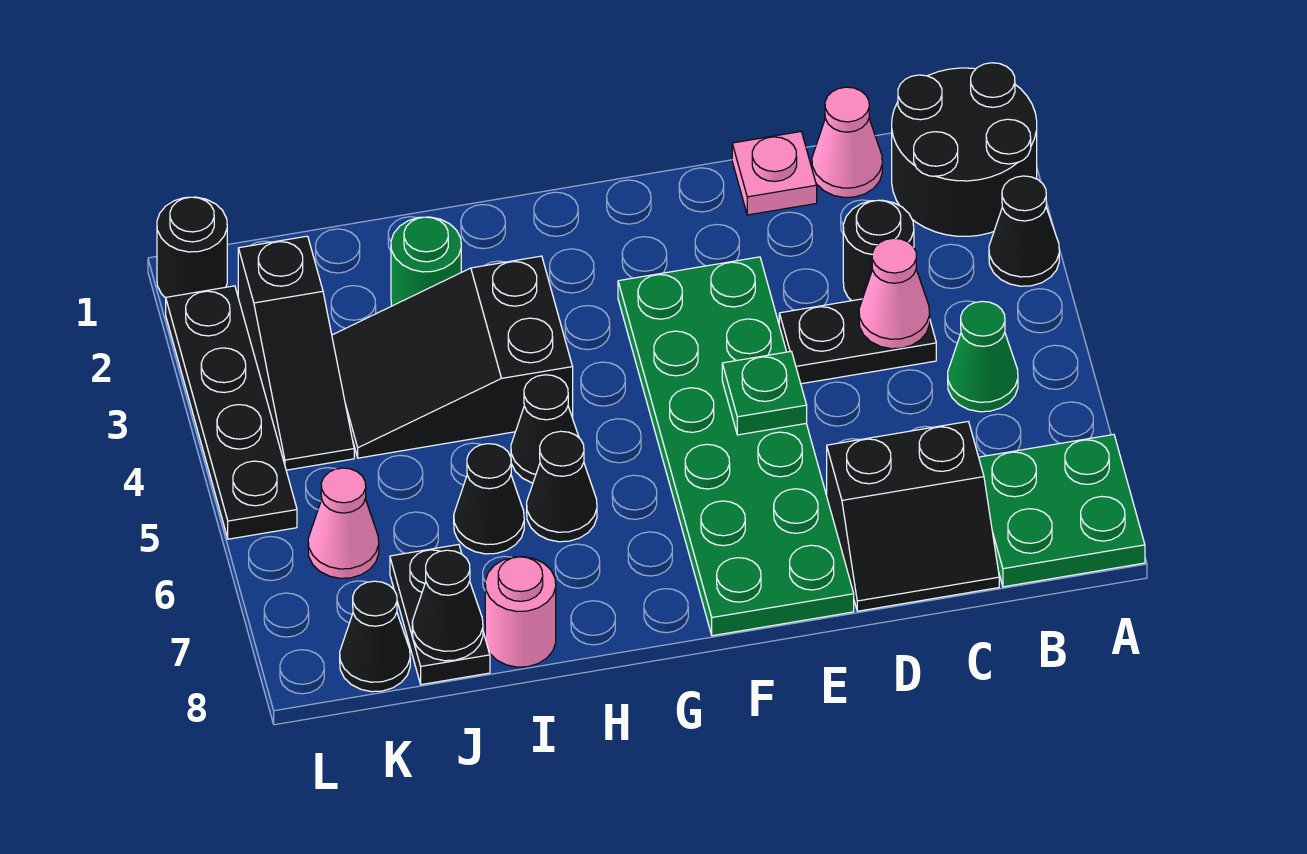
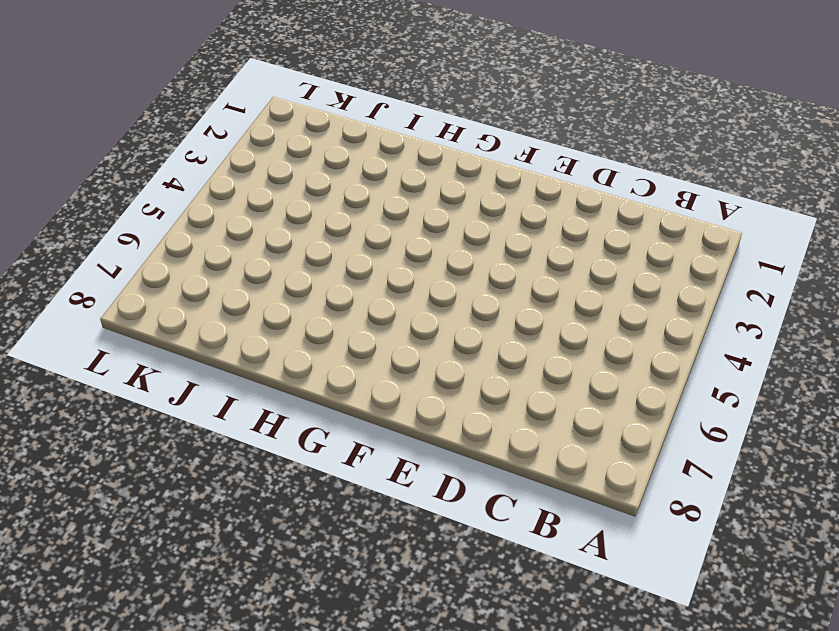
none -> black round brick A1:B2 level 1
none -> black cone A3 level 1
none -> green plate A7:B8 level 1

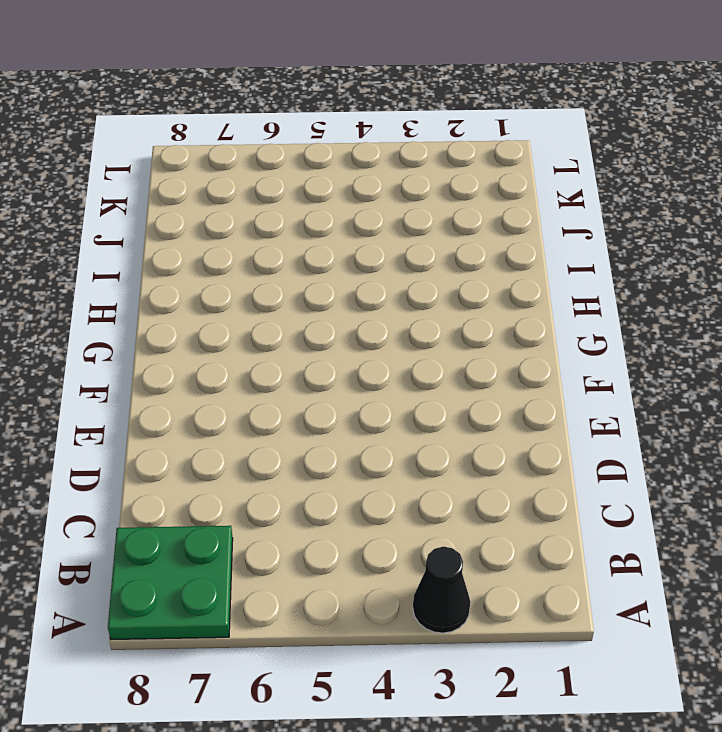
none -> black round brick A1:B2 level 1
none -> green cone B5 level 1
none -> pink cone C1 level 1

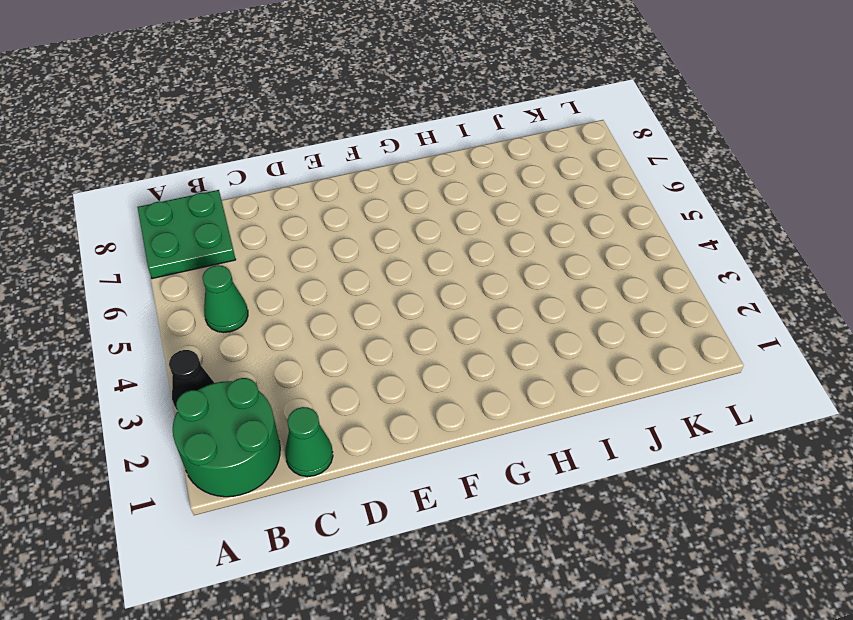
green round brick A1:B2 level 1 -> black round brick A1:B2 level 1
green cone C1 level 1 -> pink cone C1 level 1
none -> black round brick C3 level 1
none -> black plate C4:D4 level 1
none -> black slope C7:D8 level 1 top 7

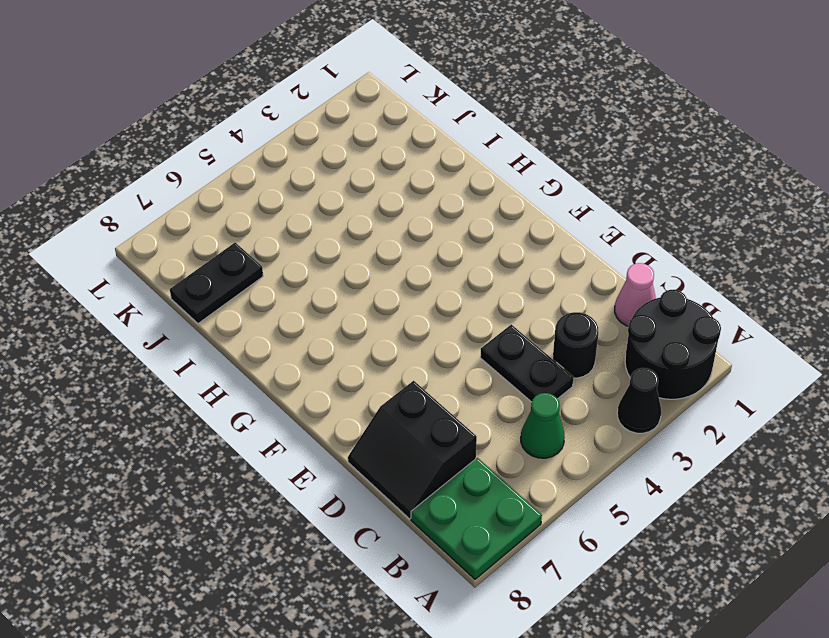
none -> pink plate D1 level 1
none -> green plate E3:F8 level 1
none -> black slope H3:J4 level 1 top H

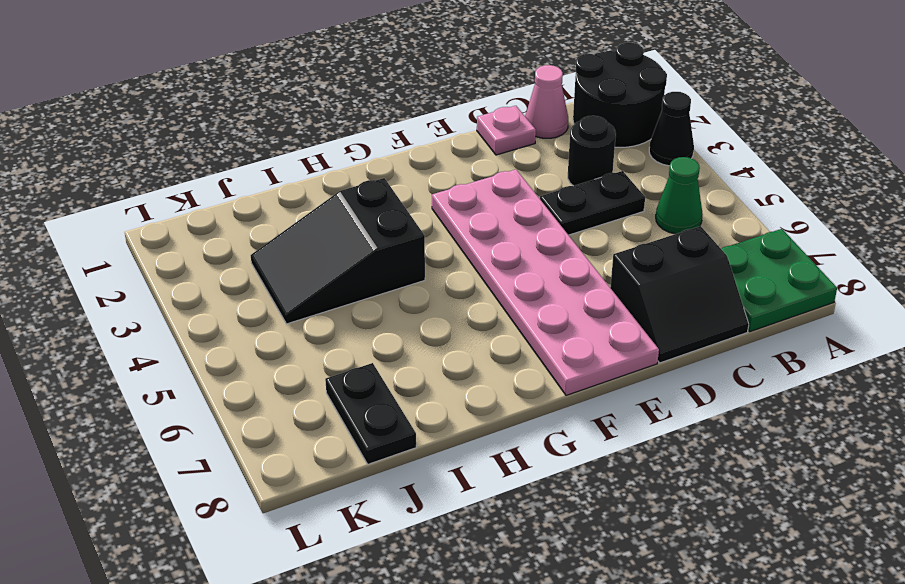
pink plate E3:F8 level 1 -> green plate E3:F8 level 1
none -> black cone H5 level 1
none -> black cone H6 level 1
none -> green round brick I2 level 1

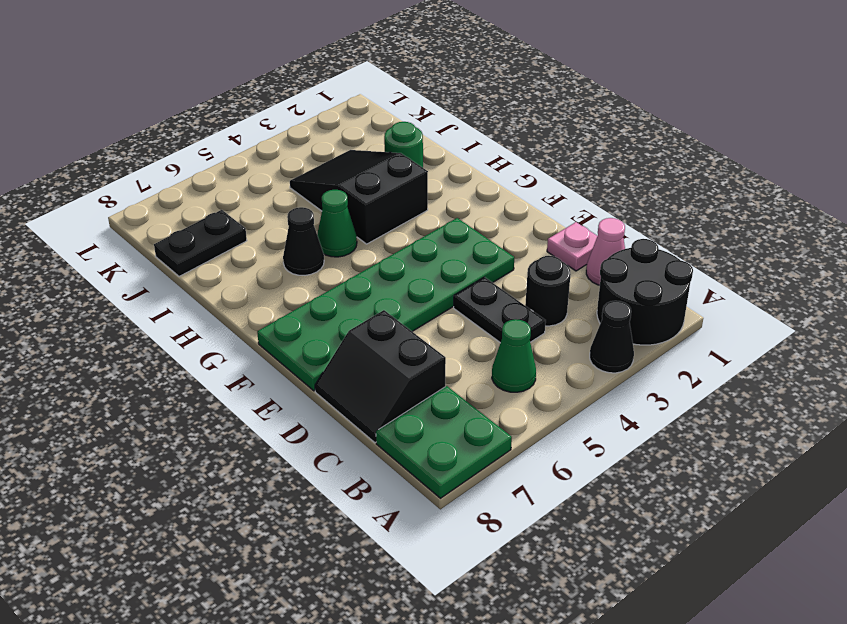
green cone H5 level 1 -> black cone H5 level 1
none -> black cone I6 level 1
none -> pink round brick I8 level 1
none -> black slope K2:K4 level 1 top 2

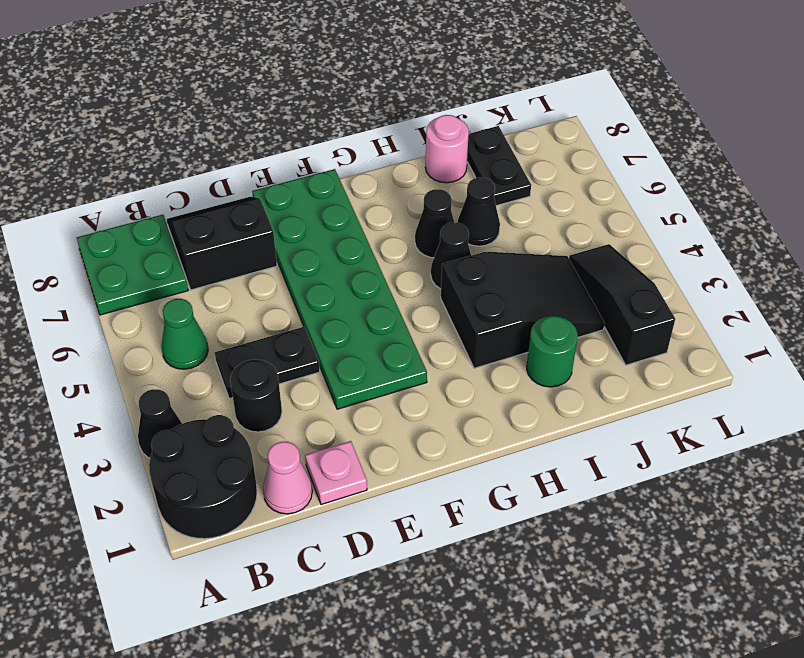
none -> pink cone K6 level 1
none -> black cone K8 level 1
none -> black round brick L1 level 1

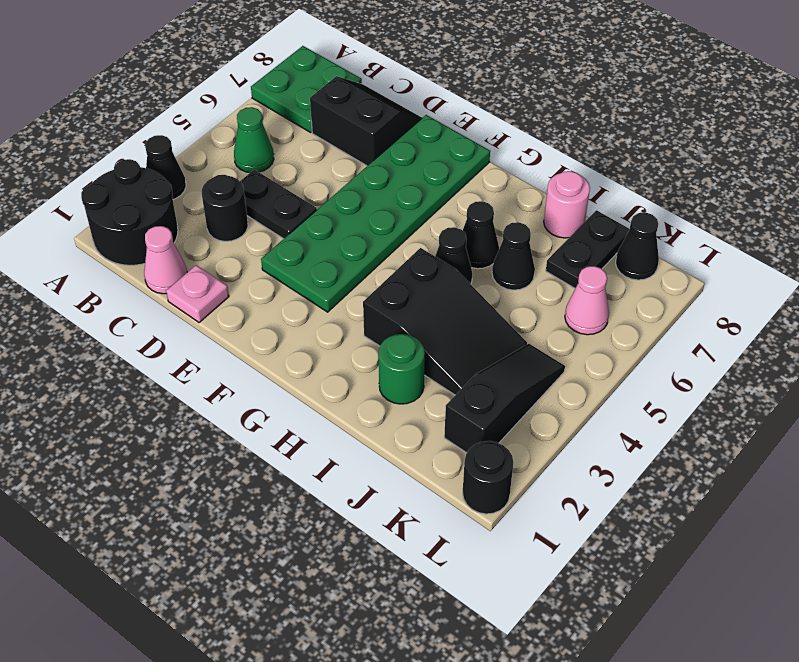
none -> black plate L2:L5 level 1
none -> pink cone C4 level 2
none -> green plate E5 level 2

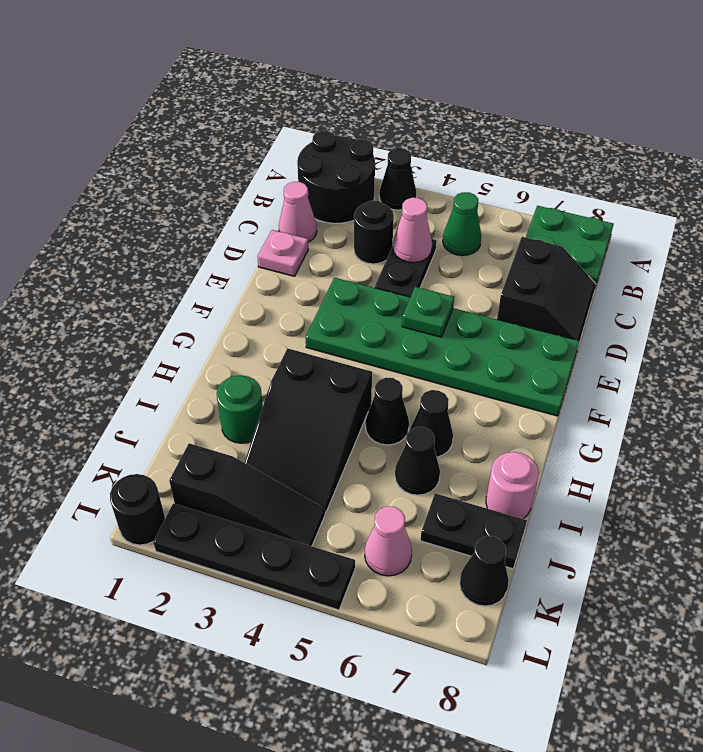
none -> black cone J8 level 2

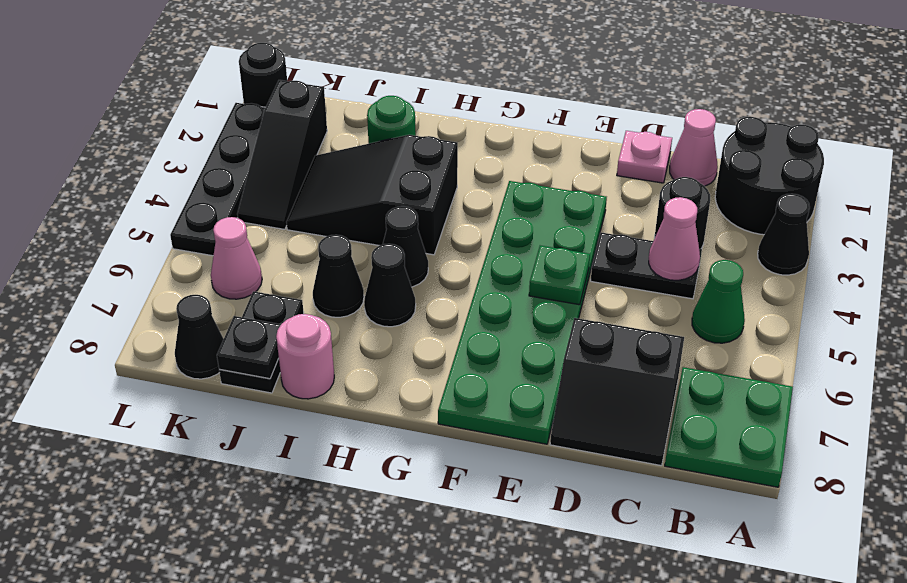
black plate J8 level 2 -> black cone J8 level 2

